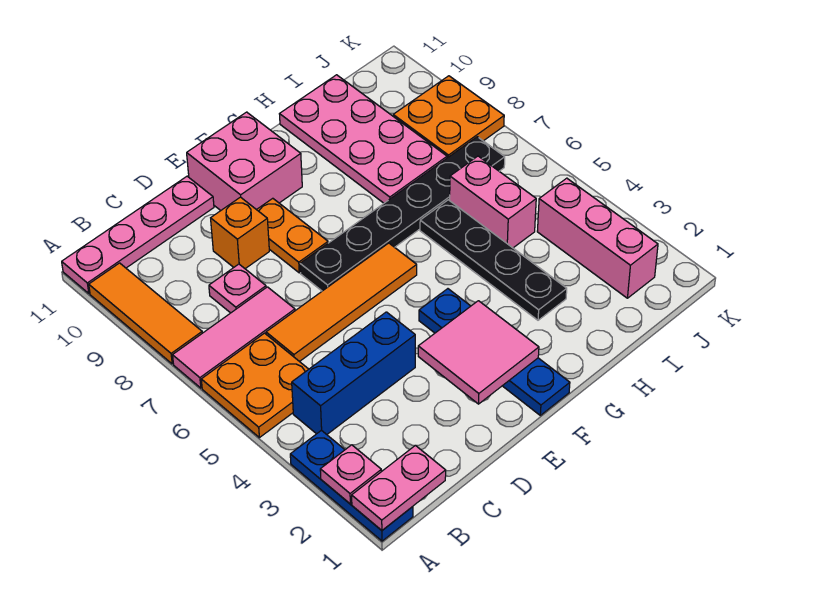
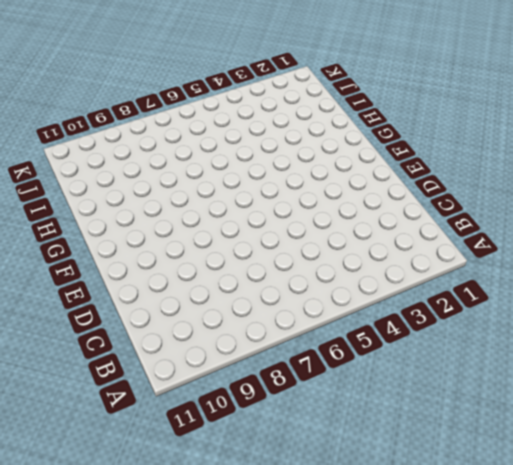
none -> blue plate A1:A3 level 1
none -> orange plate A5:B6 level 1
none -> pink tile A7:C7 level 1

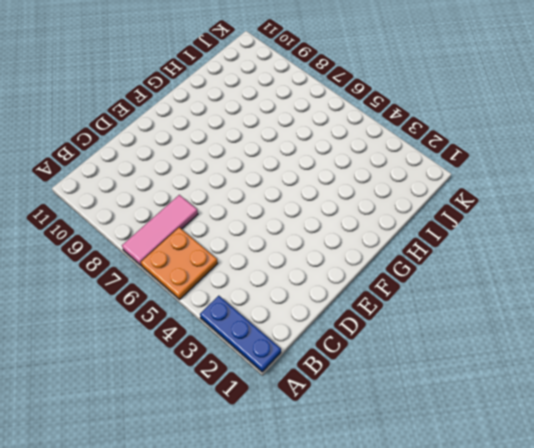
none -> orange tile A8:A10 level 1
none -> pink plate A11:D11 level 1
none -> blue brick B4:D4 level 1

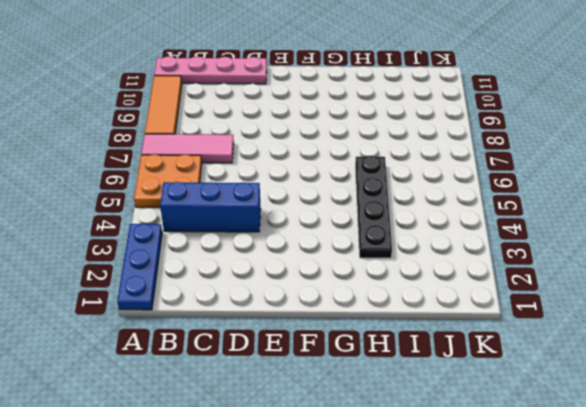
none -> orange tile C6:F6 level 1
none -> pink plate C8 level 1
none -> orange brick D9 level 1

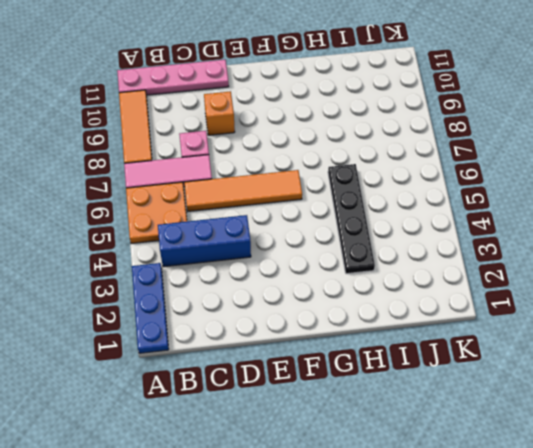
none -> black plate E7:J7 level 1
none -> orange plate E8:E9 level 1
none -> pink brick E10:F11 level 1

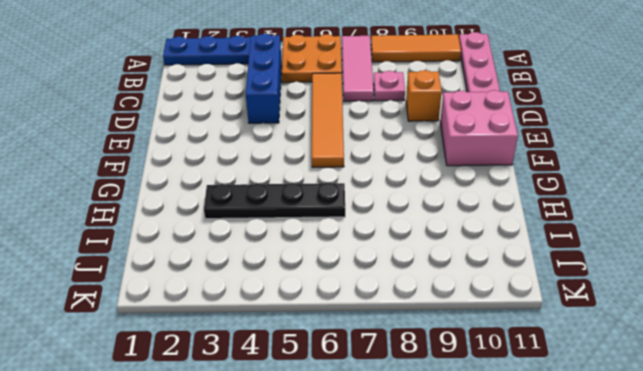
none -> black plate E7:J7 level 1
none -> orange plate E8:E9 level 1
none -> blue plate F1:F4 level 1

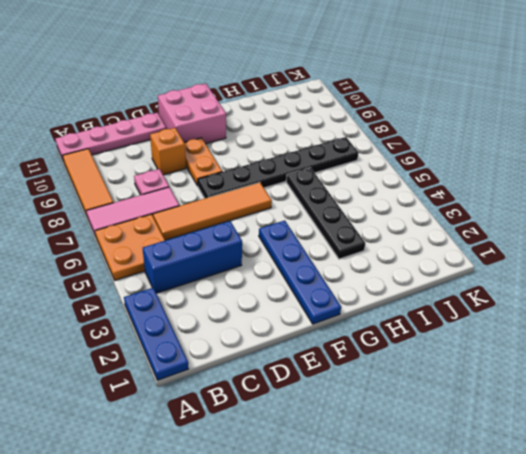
none -> pink plate H8:I11 level 1
none -> pink brick I5:I6 level 1
none -> pink brick J2:J4 level 1

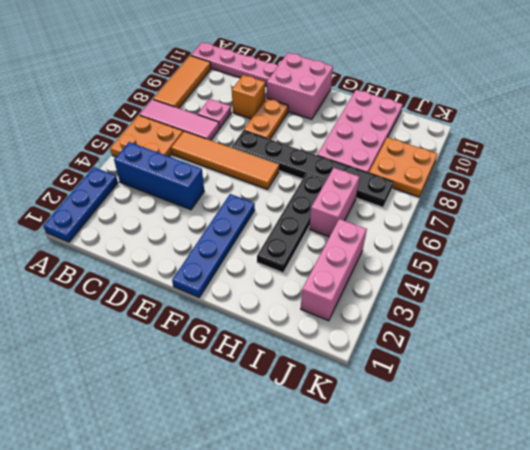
none -> pink plate A1:B1 level 2
none -> pink plate A2 level 2
none -> pink tile E2:F3 level 2

